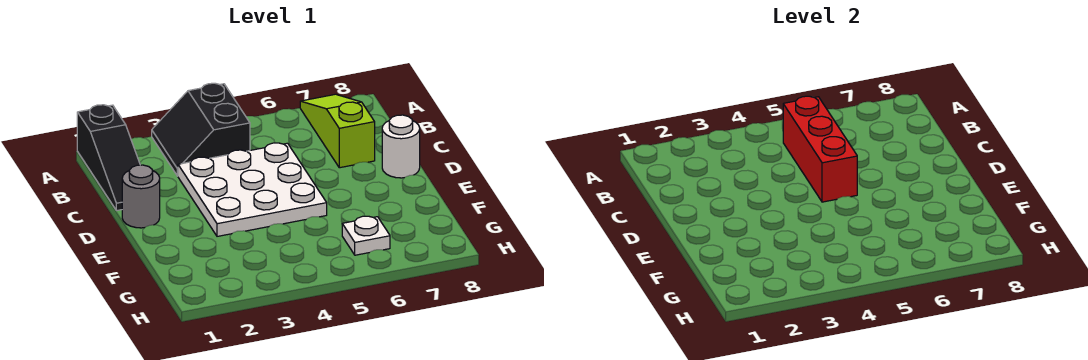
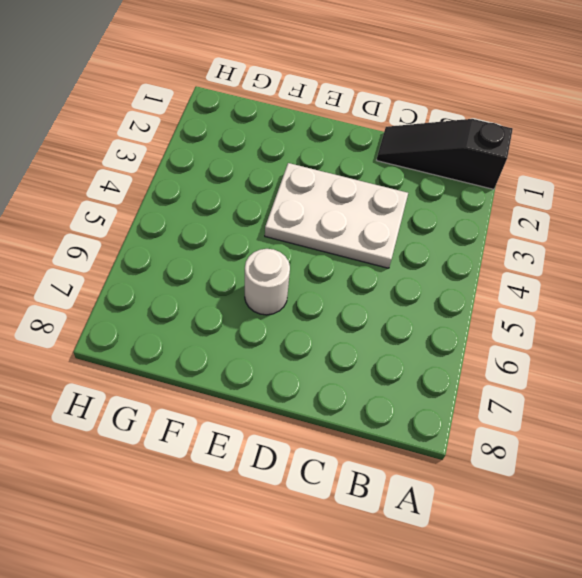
white plate C3:E4 level 1 -> white plate C3:E5 level 1
white round brick E6 level 1 -> white round brick D8 level 1
none -> black slope A3:B4 level 1 top 4
none -> lime slope A7:C7 level 1 top C

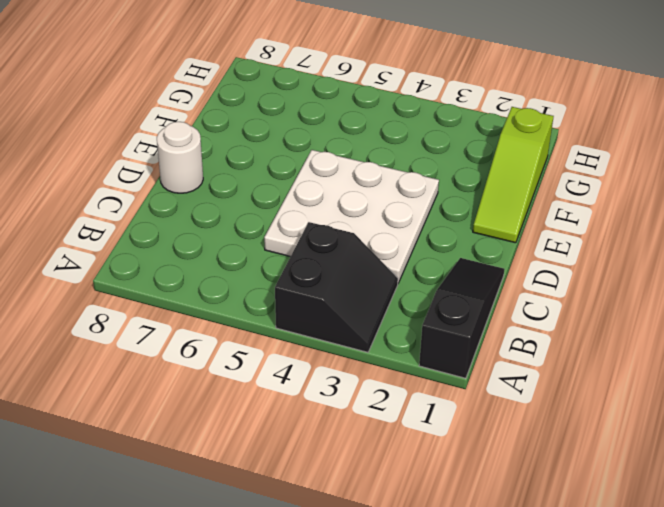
lime slope E1:G1 level 1 top G -> lime slope A7:C7 level 1 top C
none -> grey round brick D1 level 1
none -> white plate G6 level 1

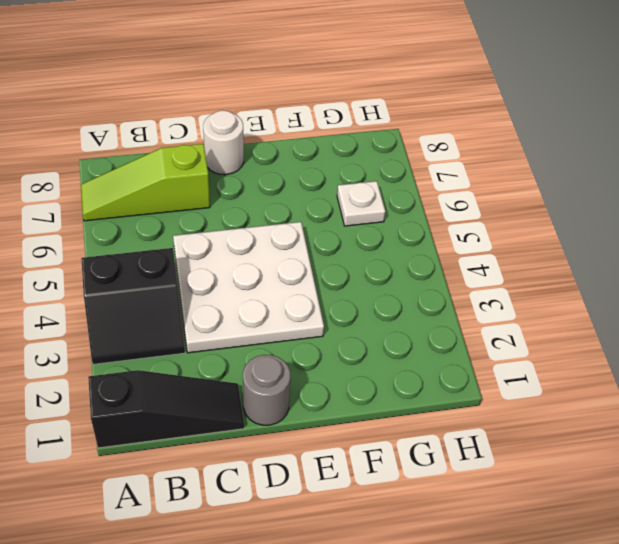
none -> red brick B5:D5 level 2

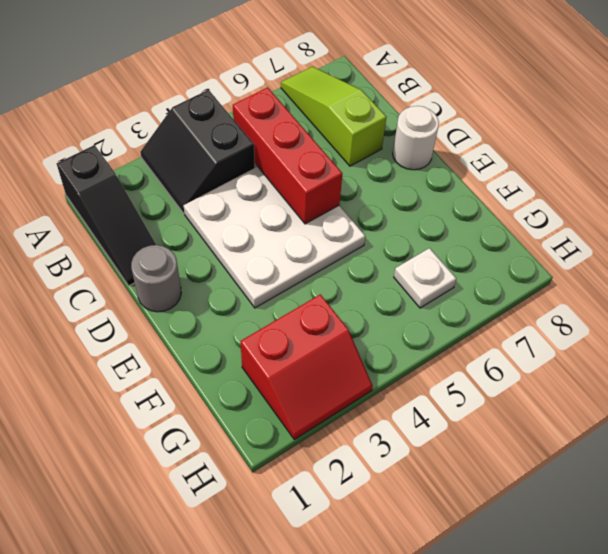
red slope G2:H3 level 1 top G -> none

